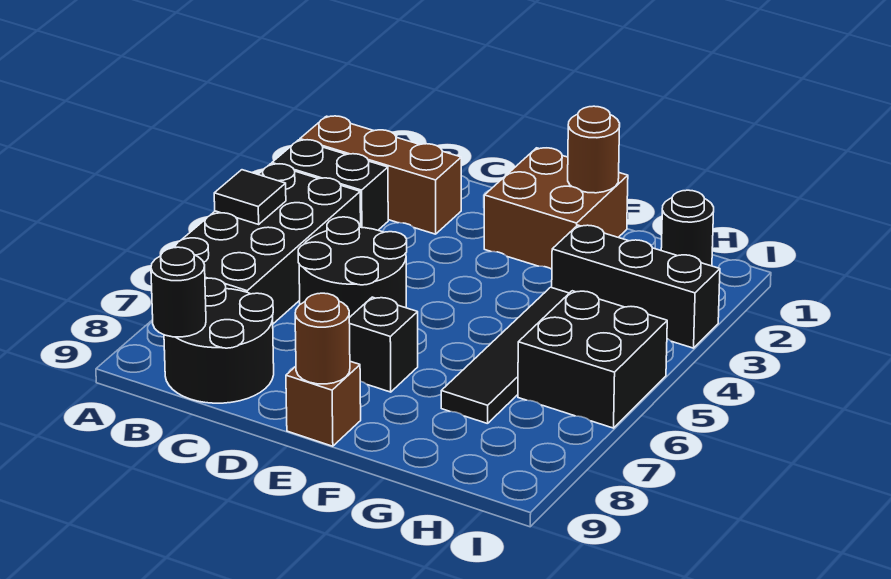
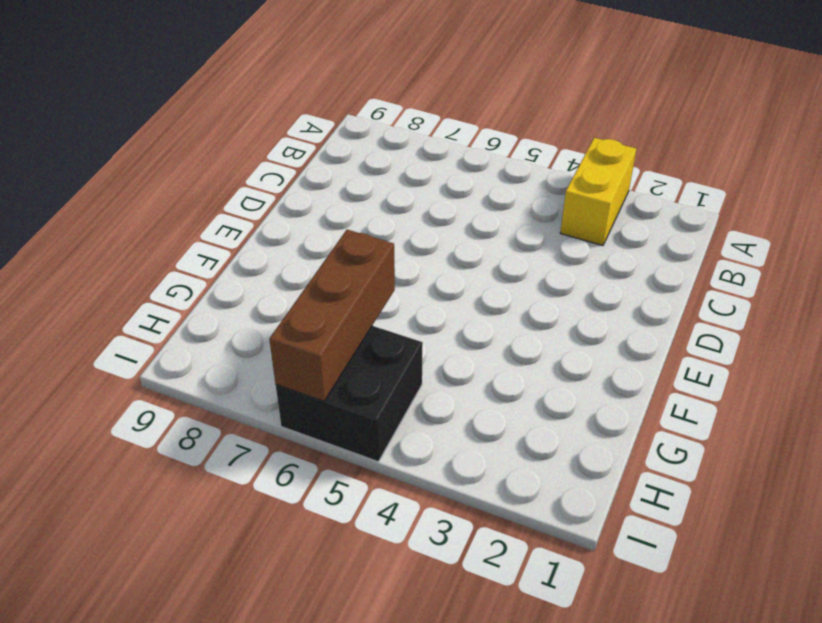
yellow brick A3:B3 level 1 -> black brick A3:B3 level 1
brown brick G6:I6 level 2 -> brown brick A2:C2 level 1
none -> black brick A4:B7 level 1
none -> black round brick B8:C9 level 1
none -> black round brick C5:D6 level 1

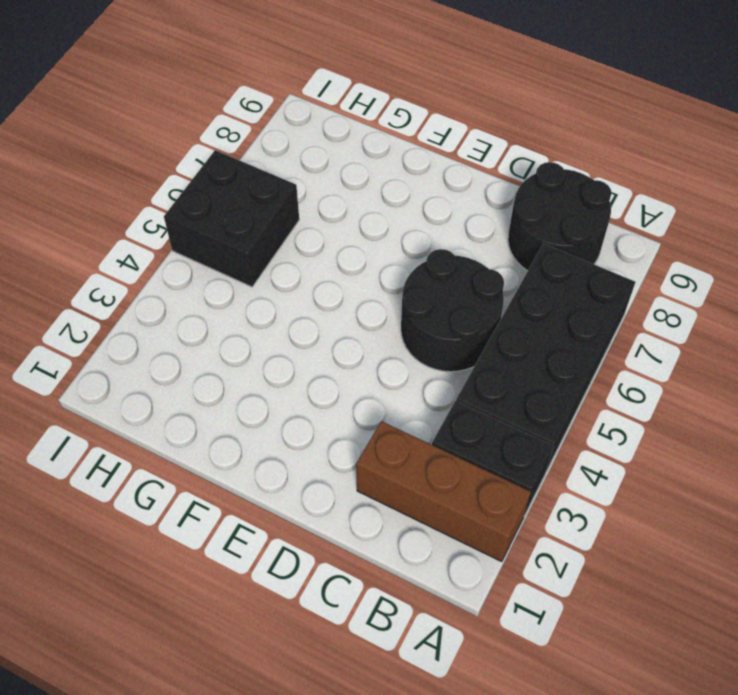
none -> brown brick E1:F2 level 1
none -> black brick E7 level 1
none -> brown brick E9 level 1

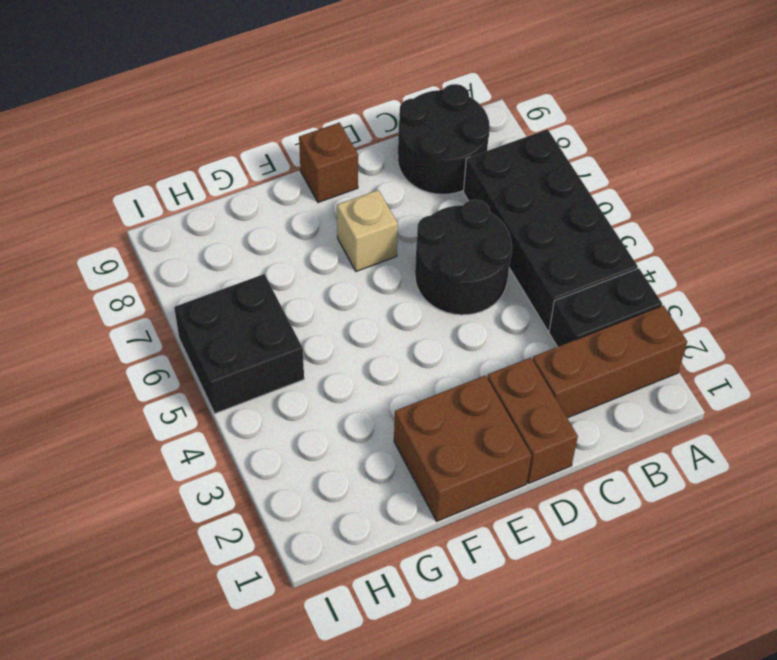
brown brick D1:D2 level 1 -> none
tan brick E7 level 1 -> black brick E7 level 1
none -> black brick G3:I3 level 1
none -> black tile G4:G7 level 1
none -> black round brick H1 level 1

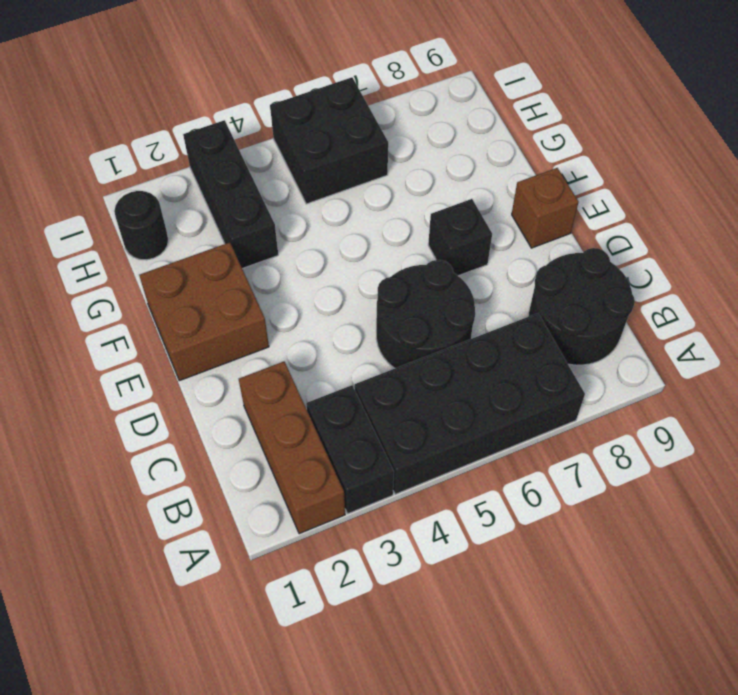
none -> black tile G4:G7 level 1
none -> black tile A5 level 2
none -> black round brick B9 level 2

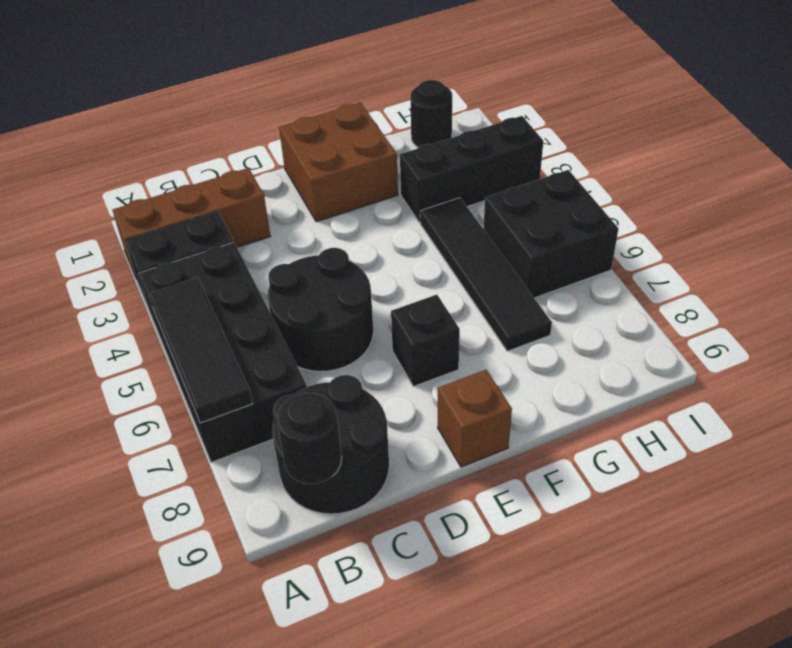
black tile A5:A7 level 2 -> black tile A5 level 2
none -> brown round brick E9 level 2
none -> brown round brick F1 level 2

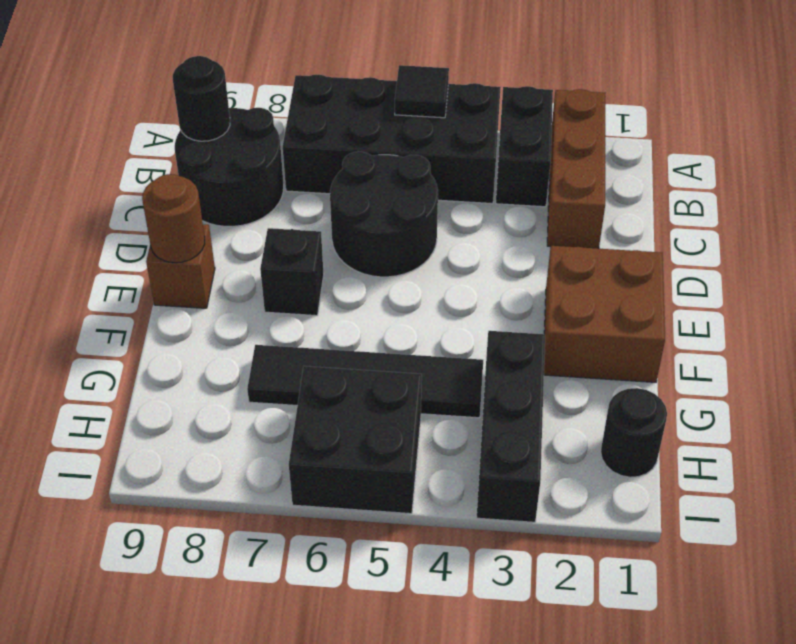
none -> brown round brick F1 level 2

